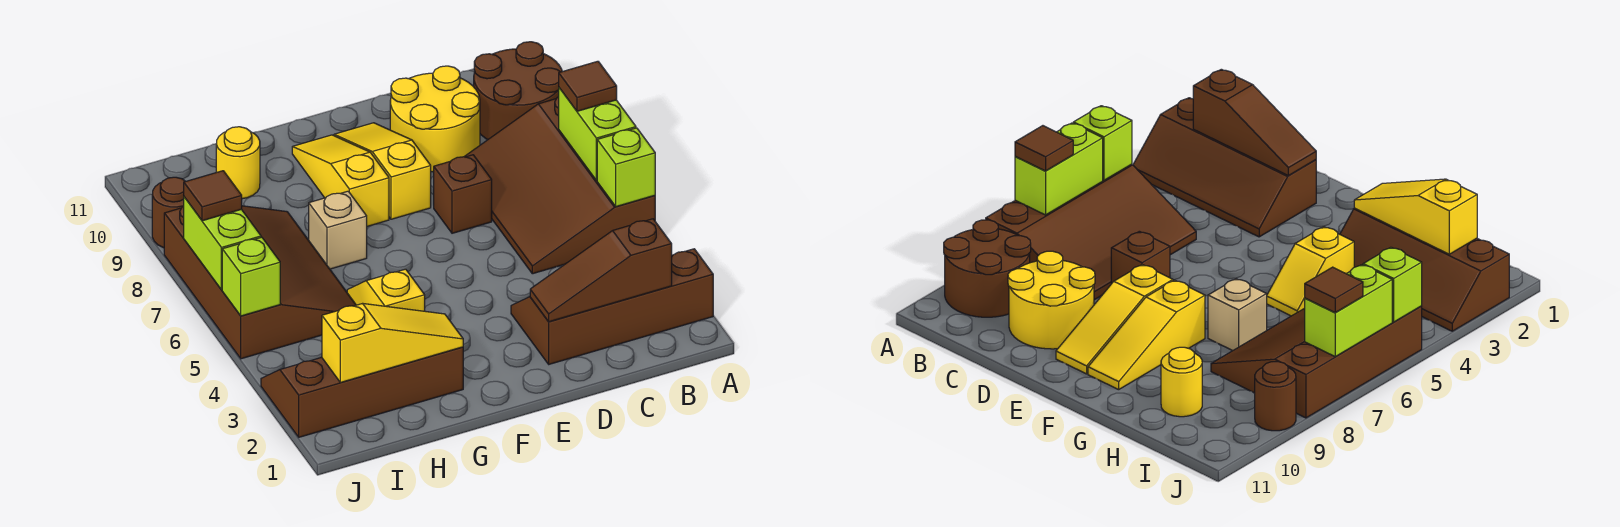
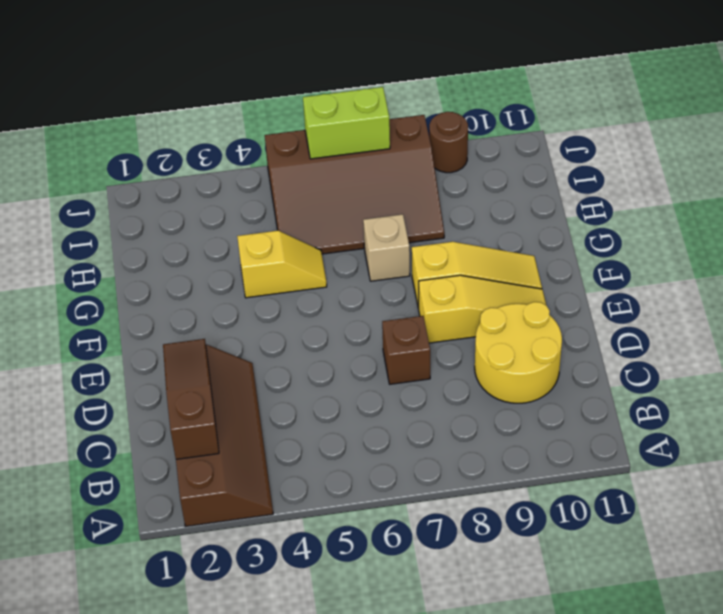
none -> brown slope A5:C8 level 1 top A
none -> brown round brick A9:B10 level 1
none -> brown slope G2:J3 level 1 top 2

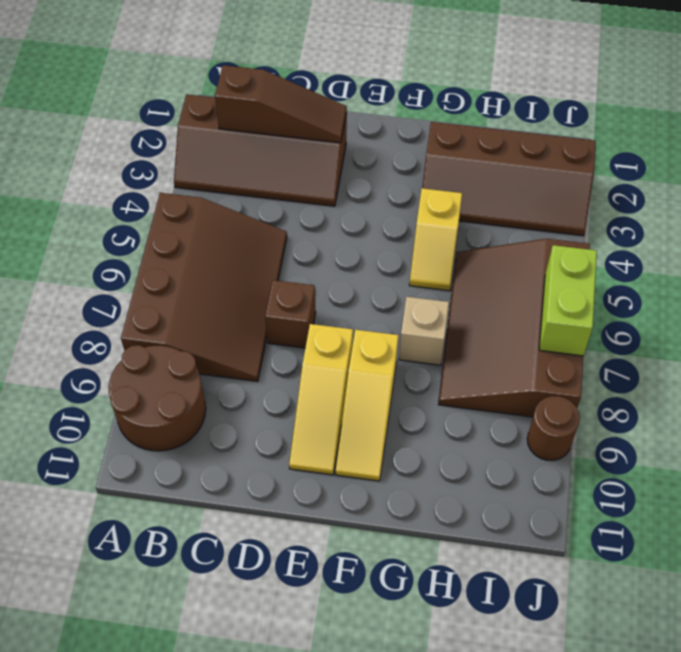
none -> yellow round brick C9:D10 level 1
none -> yellow round brick H10 level 1
none -> lime brick A5 level 2

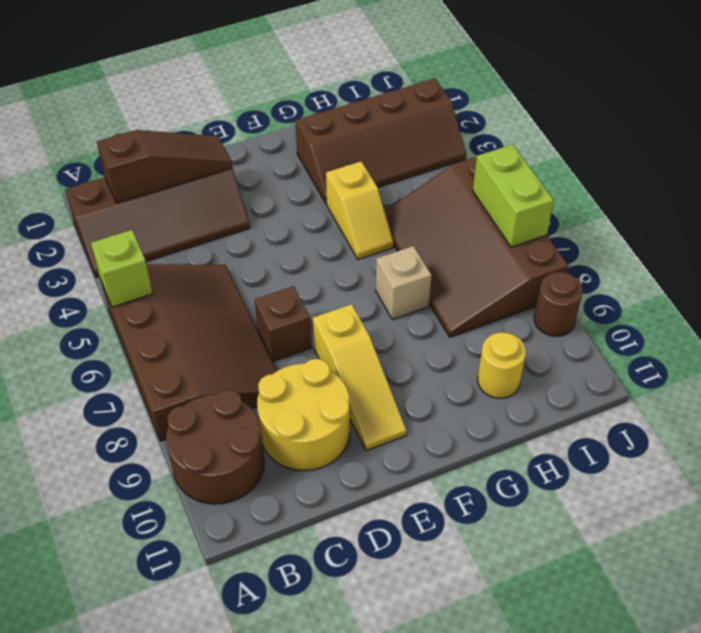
none -> yellow slope F8:F10 level 1 top 8
none -> lime brick A6:A7 level 2
none -> yellow slope G2:I2 level 2 top I

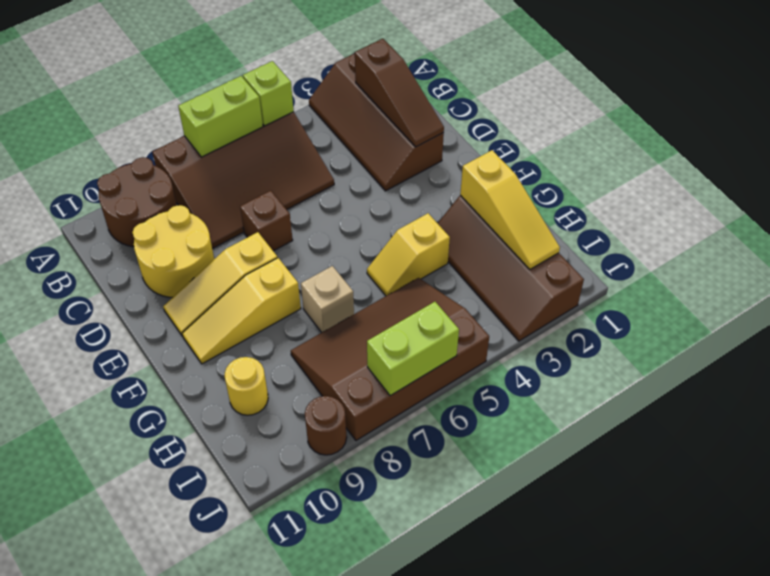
yellow slope G2:I2 level 2 top G -> yellow slope G2:I2 level 2 top I
none -> lime brick J5 level 2
none -> brown tile A7 level 3
none -> brown tile J7 level 3

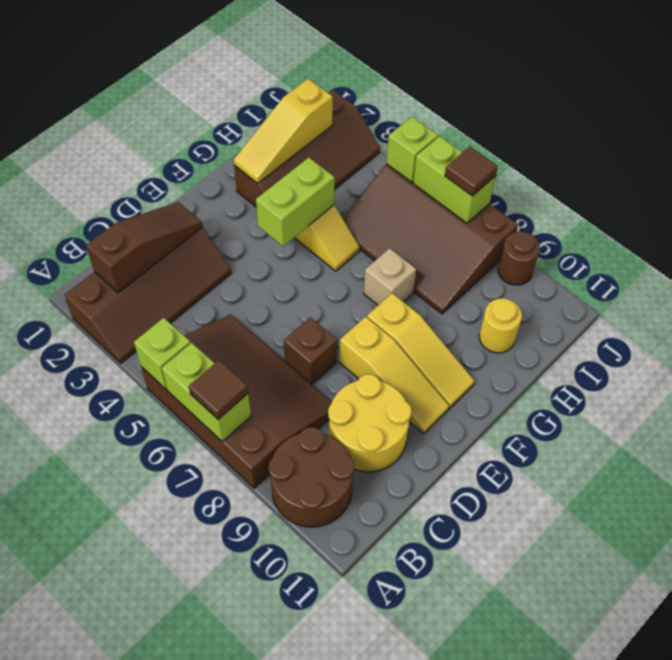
lime brick F4:G4 level 2 -> none

